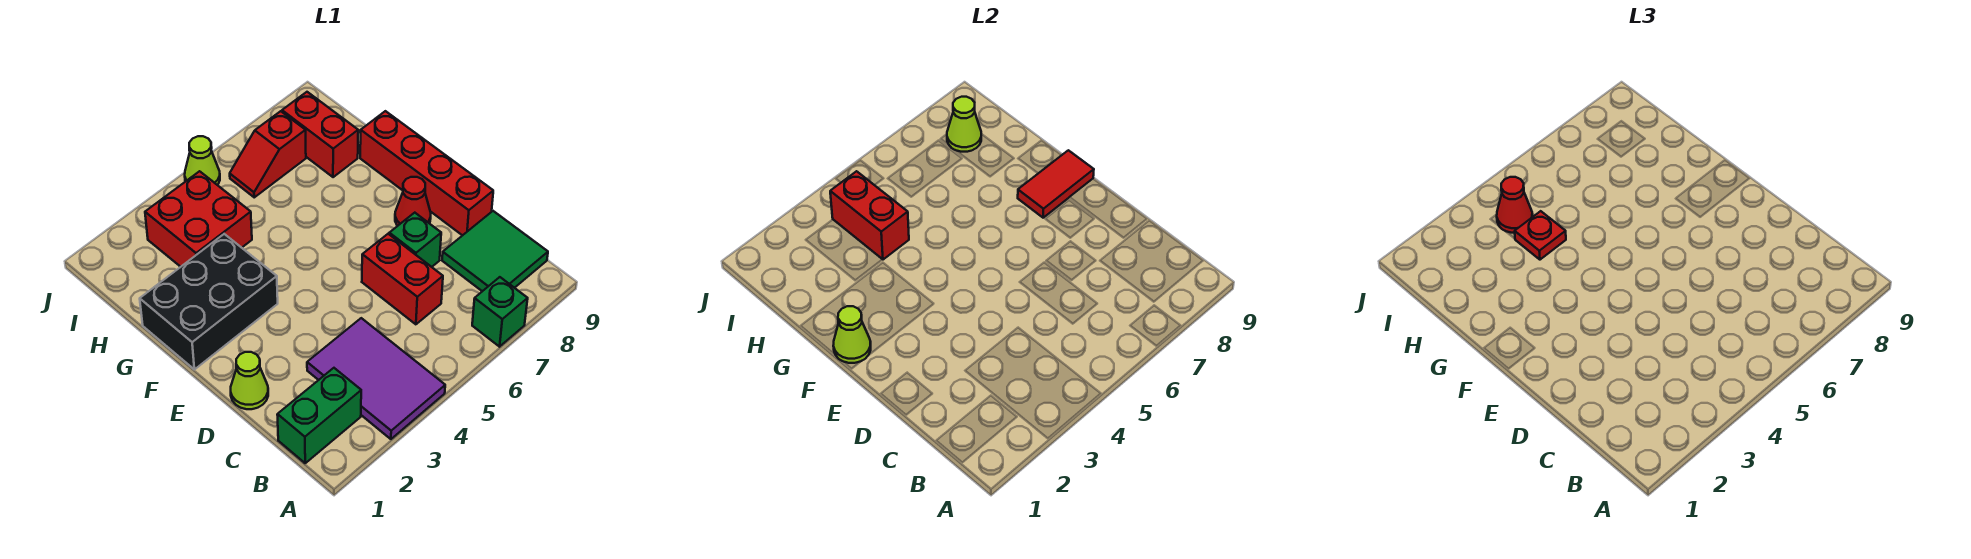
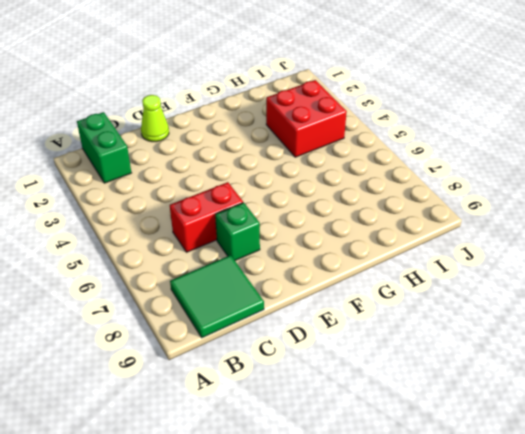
none -> purple tile A3:C4 level 1
none -> green brick A7 level 1
none -> red brick D9:G9 level 1

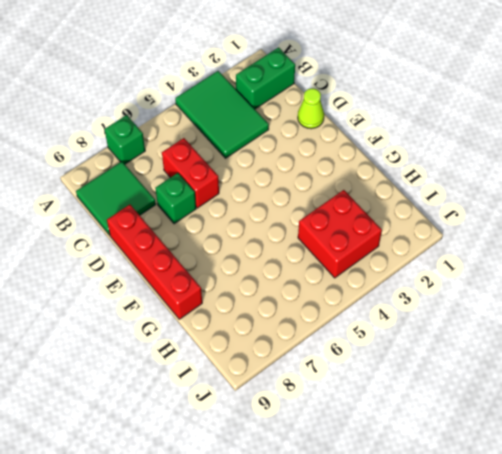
green tile A3:C4 level 1 -> purple tile A3:C4 level 1
none -> red cone E8 level 1
none -> black brick F1:G3 level 1
none -> red brick H8:I8 level 1

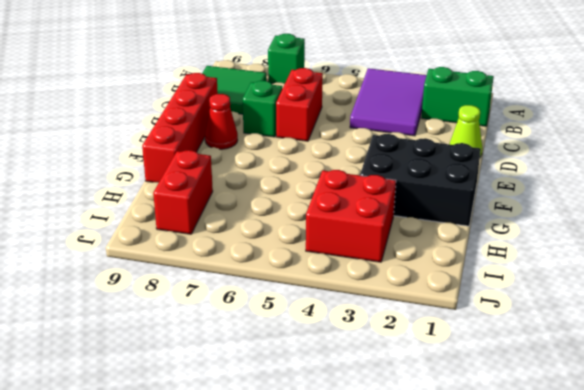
none -> red slope I6:I7 level 1 top 7
none -> lime cone J5 level 1
none -> lime cone F1 level 2

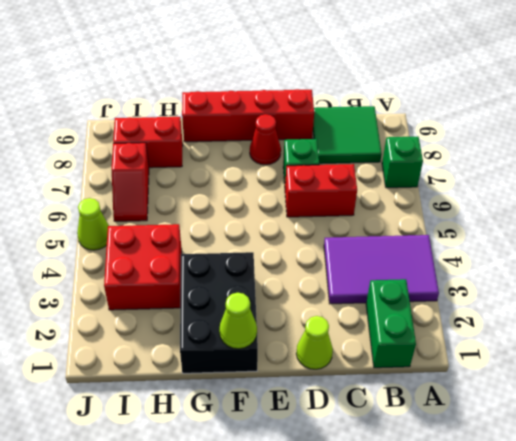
none -> red tile F8:F9 level 2
none -> red brick H4:I4 level 2
none -> lime cone I8 level 2

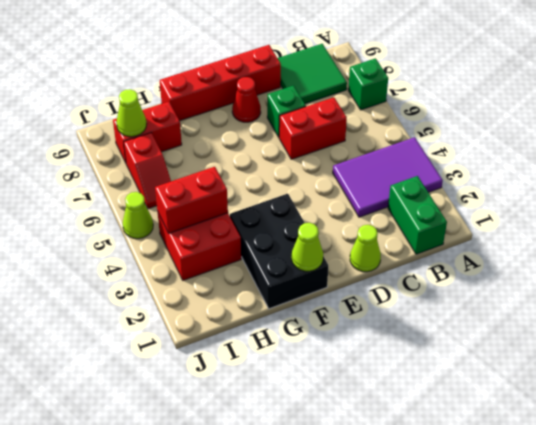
none -> red tile F8:F9 level 2
none -> red plate H4 level 3
none -> red cone I4 level 3

